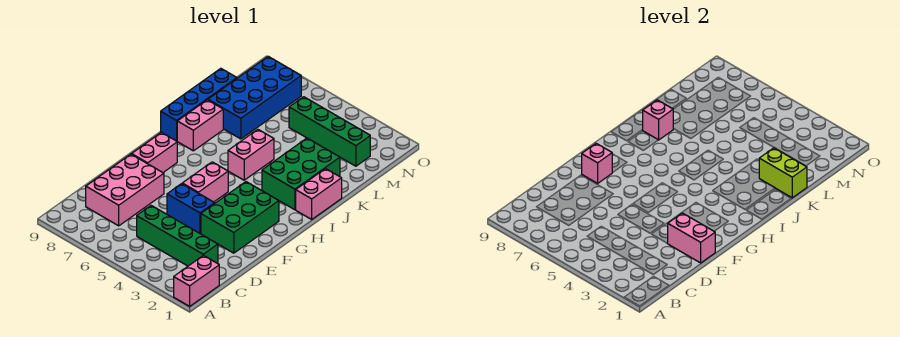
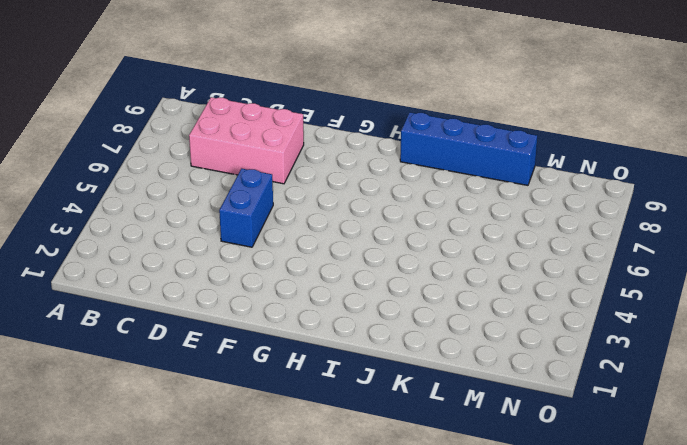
none -> pink brick A1:B1 level 1
none -> green brick C2:C5 level 1
none -> green brick E2:G3 level 1

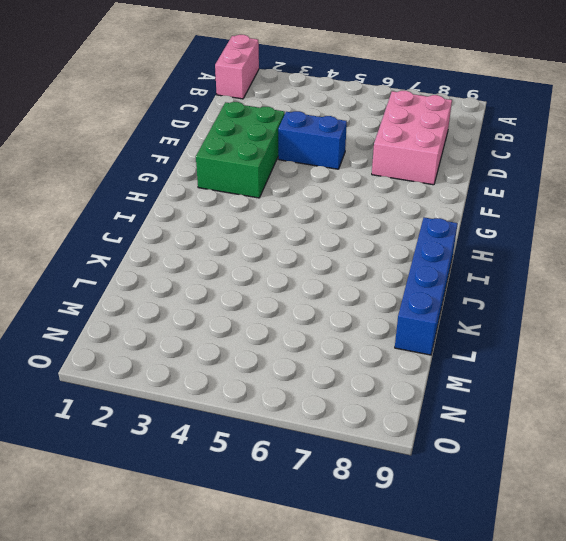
none -> green brick C2:C5 level 1
none -> pink brick F5:G5 level 1
none -> pink brick F8:G8 level 1

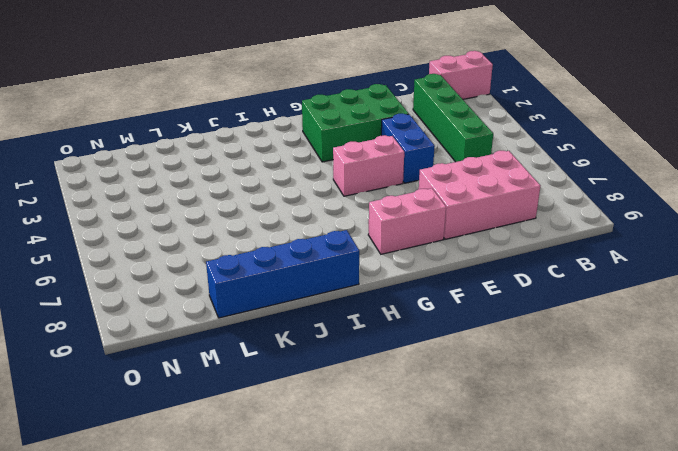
none -> pink brick I1:J1 level 1
none -> green brick I2:K3 level 1
none -> pink brick I5:J5 level 1

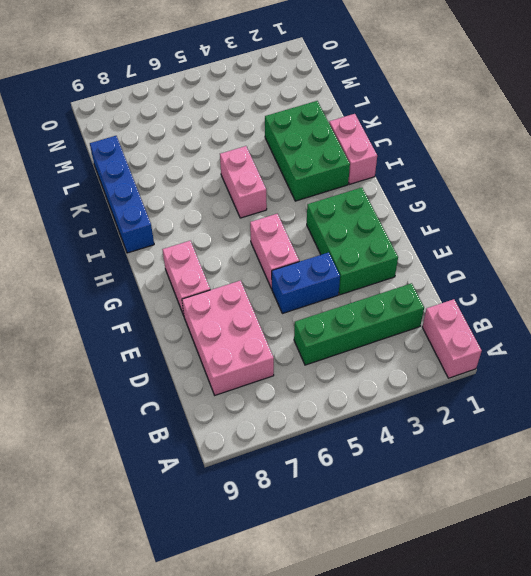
none -> pink brick I8:J8 level 1
none -> blue brick K7:N8 level 1
none -> green brick M2:M5 level 1

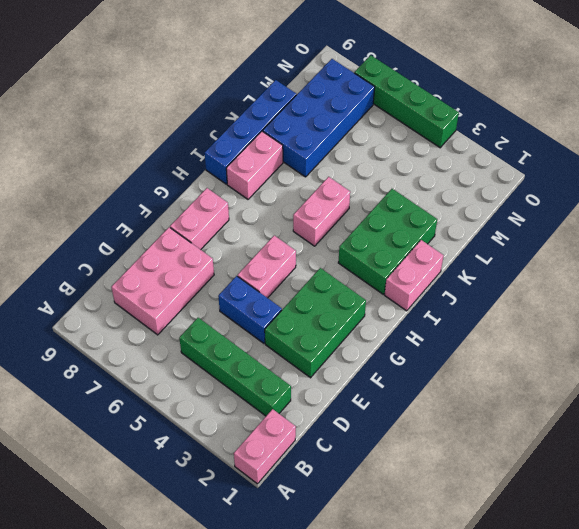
green brick O4:O7 level 1 -> green brick M2:M5 level 1
none -> pink brick E1:E2 level 2
none -> pink brick F8 level 2
none -> pink brick J8 level 2

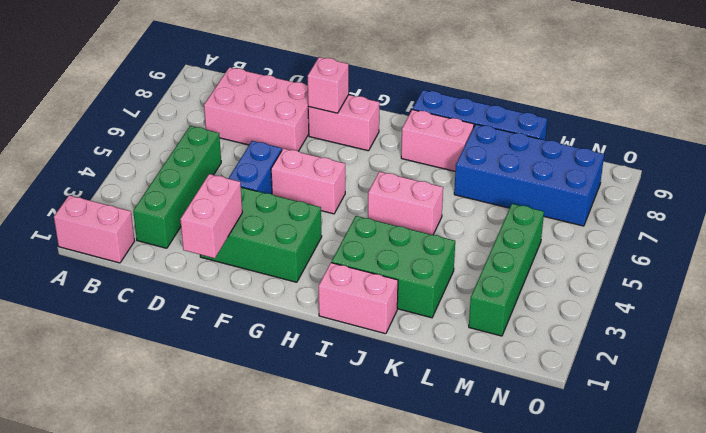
none -> pink brick J8 level 2
none -> lime brick K1:K2 level 2

